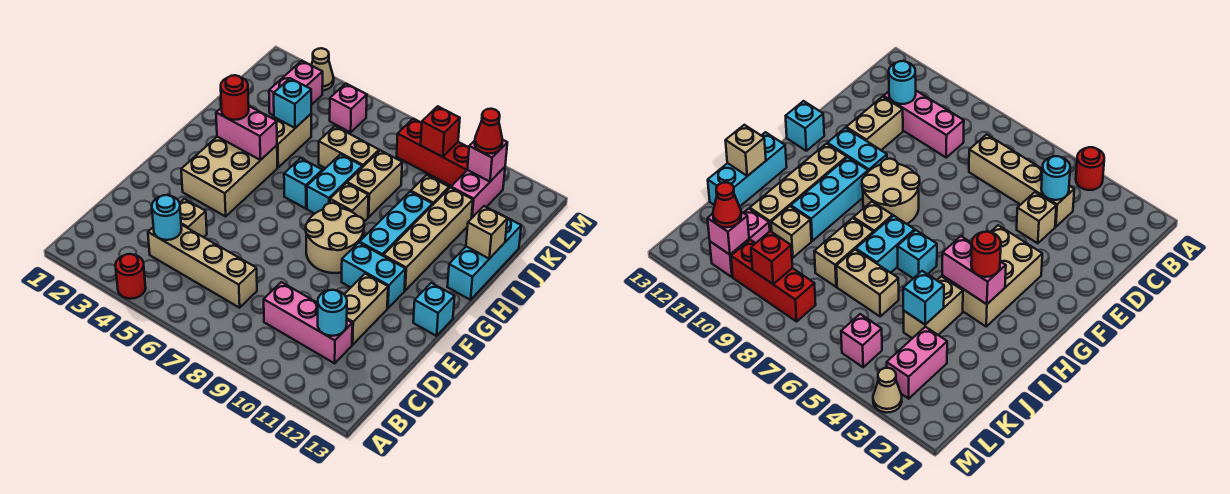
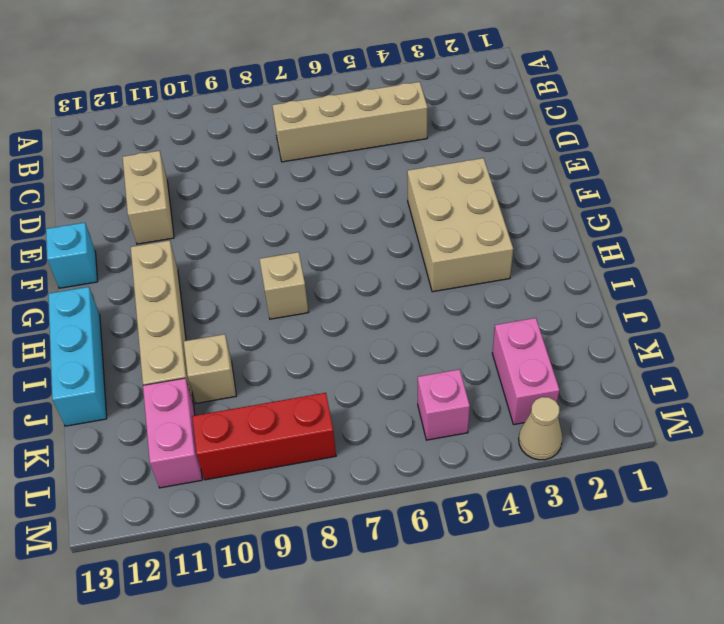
none -> red round brick A4 level 1
none -> pink brick C9:C11 level 1
none -> tan brick D4 level 1
none -> tan round brick F8:G9 level 1

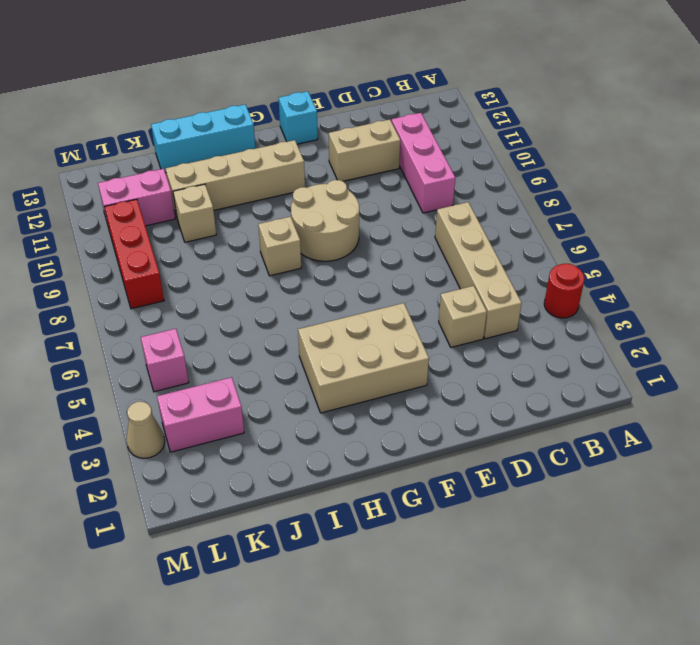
none -> cyan brick F10:F11 level 1
none -> cyan brick G10:I10 level 1
none -> cyan brick H6 level 1
none -> cyan brick H7:I7 level 1

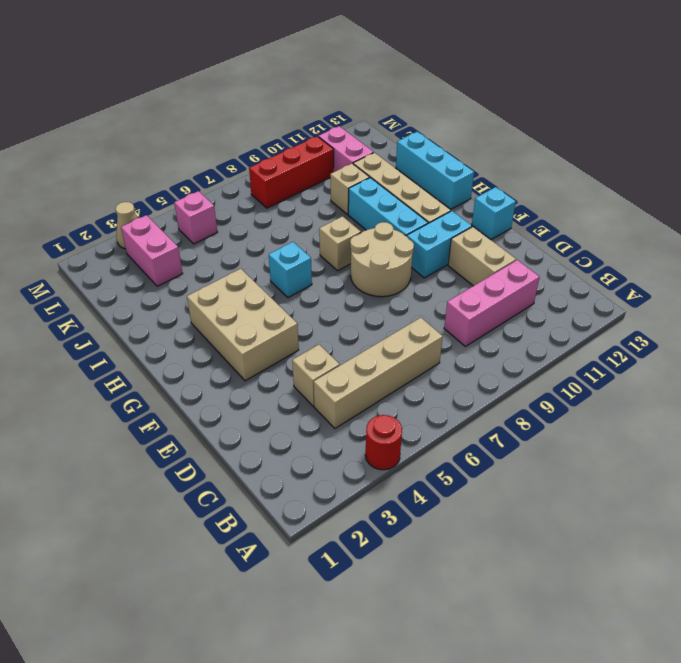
none -> cyan brick H7:I7 level 1
none -> tan brick I4:J4 level 1
none -> tan brick I8:J8 level 1
none -> tan brick J6:J7 level 1

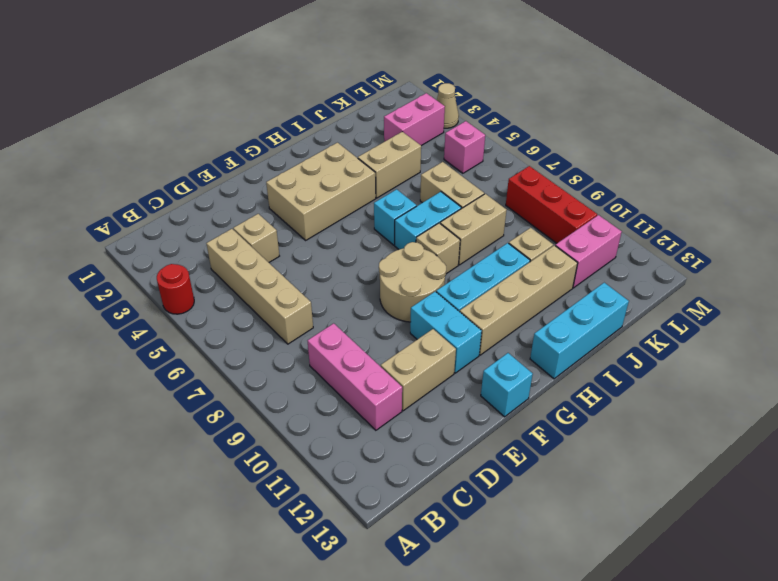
none -> cyan round brick C4 level 2
none -> cyan round brick C11 level 2
none -> pink brick H3:H4 level 2
none -> tan brick I13 level 2

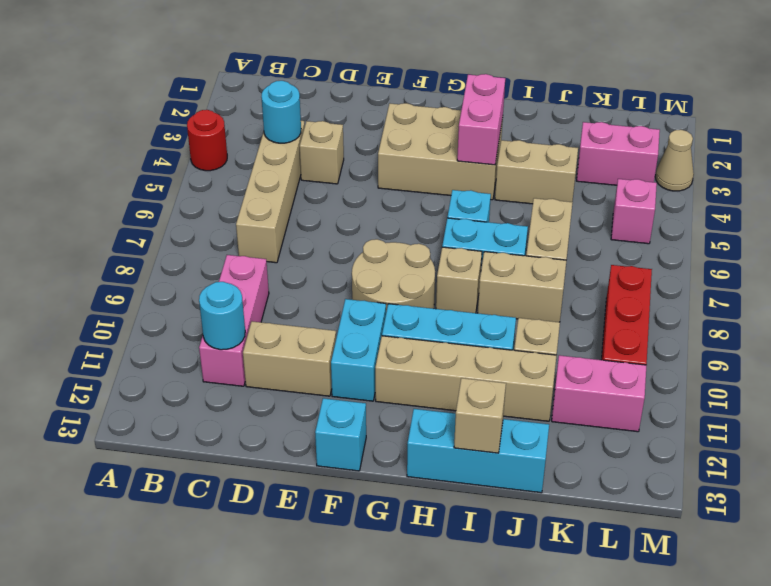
none -> cyan brick J4 level 2
none -> red brick L9 level 2
none -> pink brick L11 level 2
none -> red round brick H3 level 3

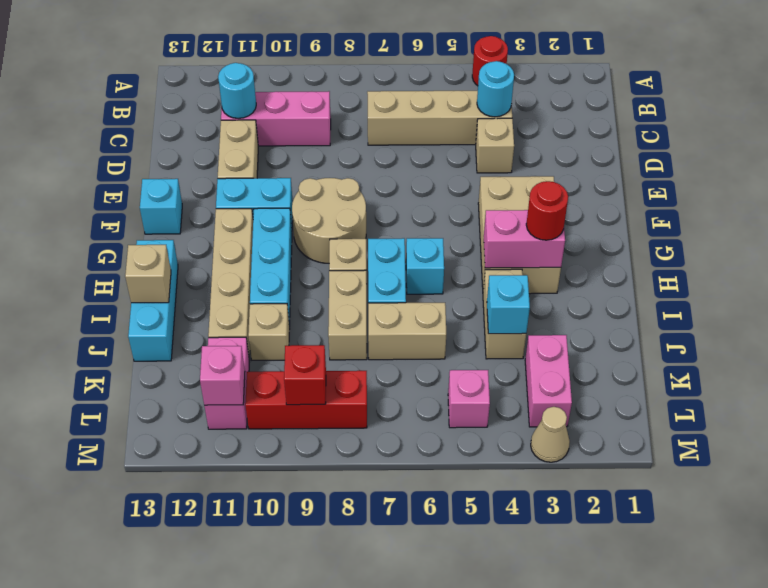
none -> red cone L11 level 3

